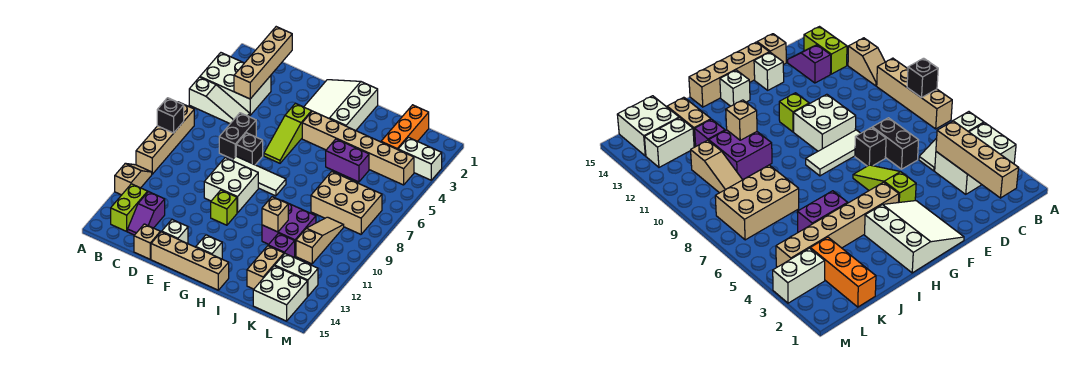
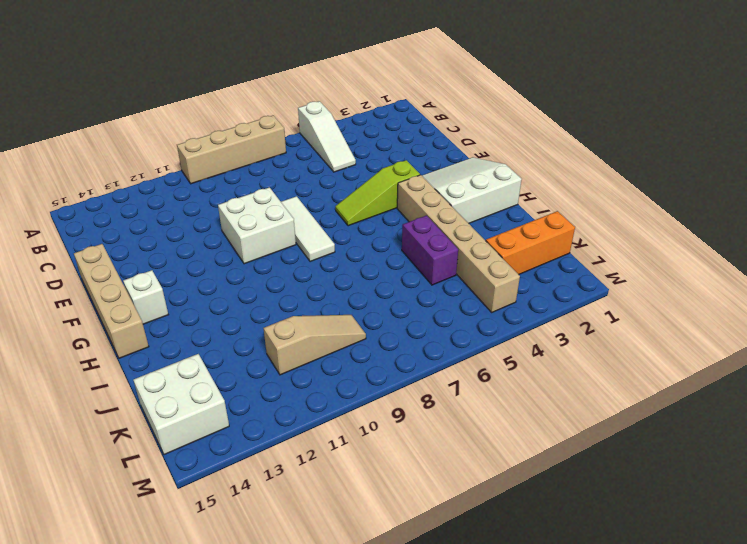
none -> white brick A3:C4 level 1
none -> tan slope A11:A12 level 1 top 12
none -> lime brick B13:B14 level 1
none -> purple slope C13:C14 level 1 top 13

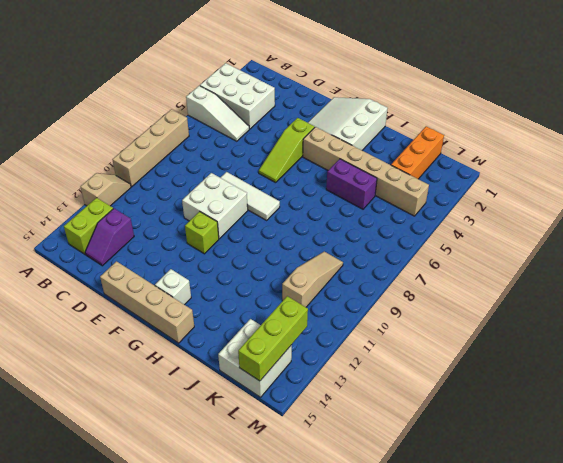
lime brick L13:L15 level 2 -> none
none -> black brick D6:D7 level 1
none -> tan brick D15 level 1
none -> black brick E7 level 1
none -> white brick E14 level 1

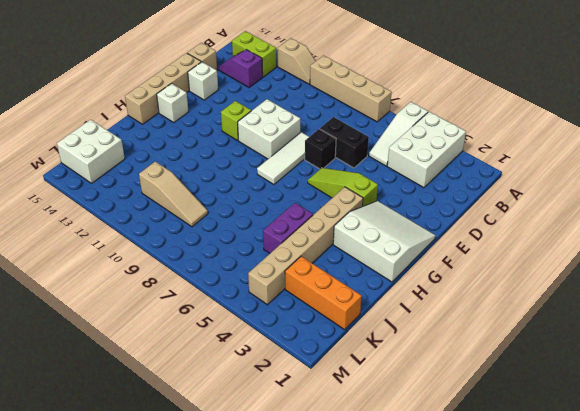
none -> purple brick I10:J11 level 1
none -> tan brick J7:L8 level 1
none -> purple brick J12 level 1
none -> tan brick J13:J14 level 1

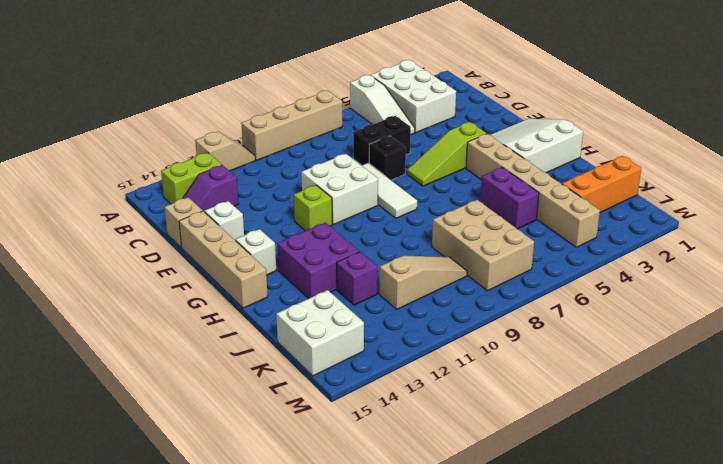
purple brick H12:I13 level 1 -> purple brick I10:J11 level 1
none -> tan brick J13:J14 level 1
none -> white brick K13:L13 level 1
none -> white brick L3:M3 level 1
none -> black brick A8 level 2

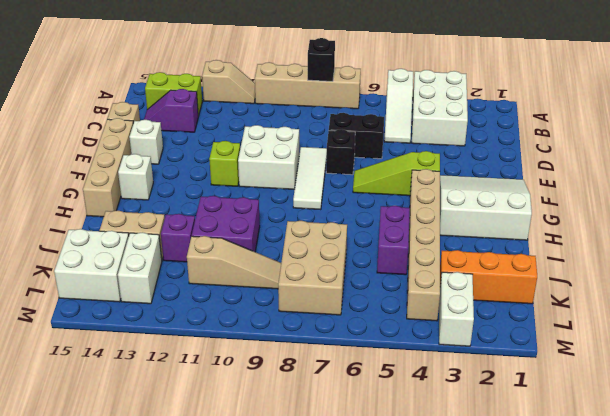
none -> tan brick C1:C4 level 2
none -> tan brick I11 level 2

